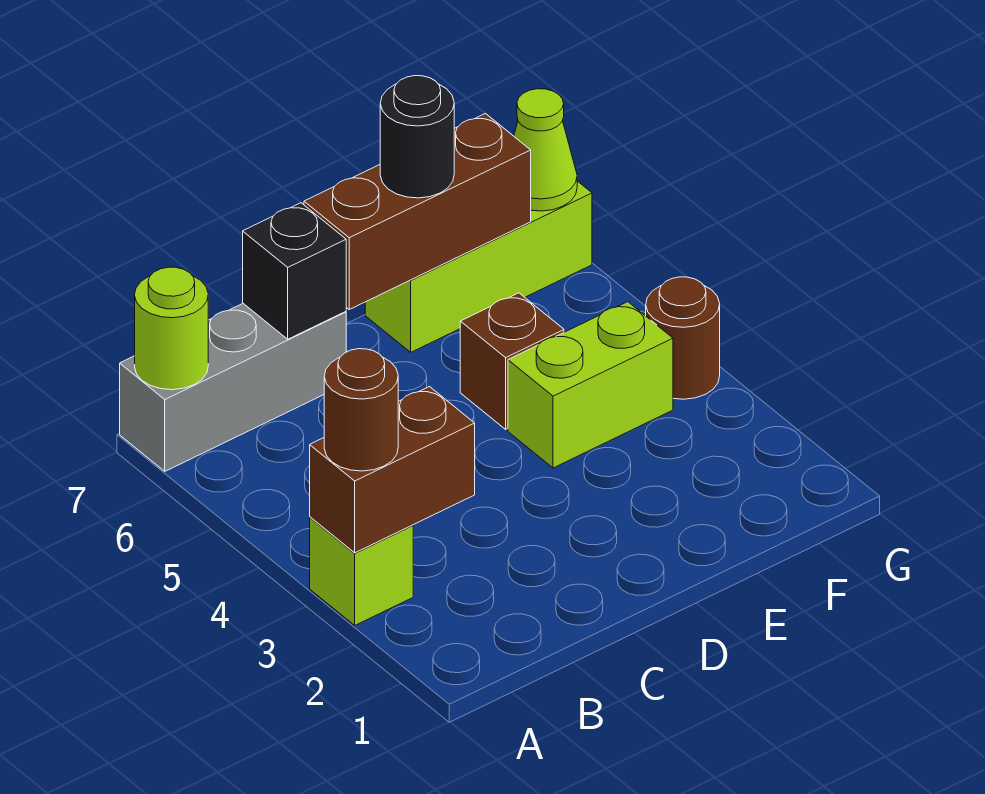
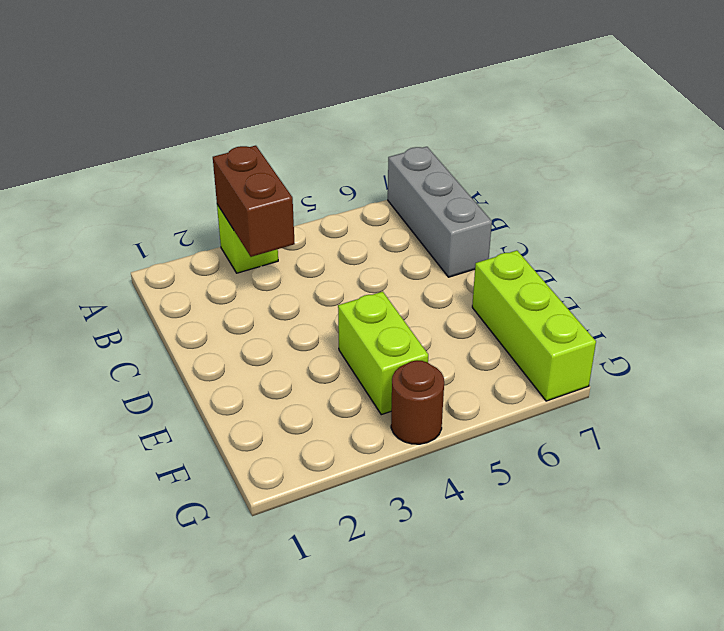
none -> brown brick E5 level 1
none -> lime round brick A7 level 2
none -> black brick C7 level 2

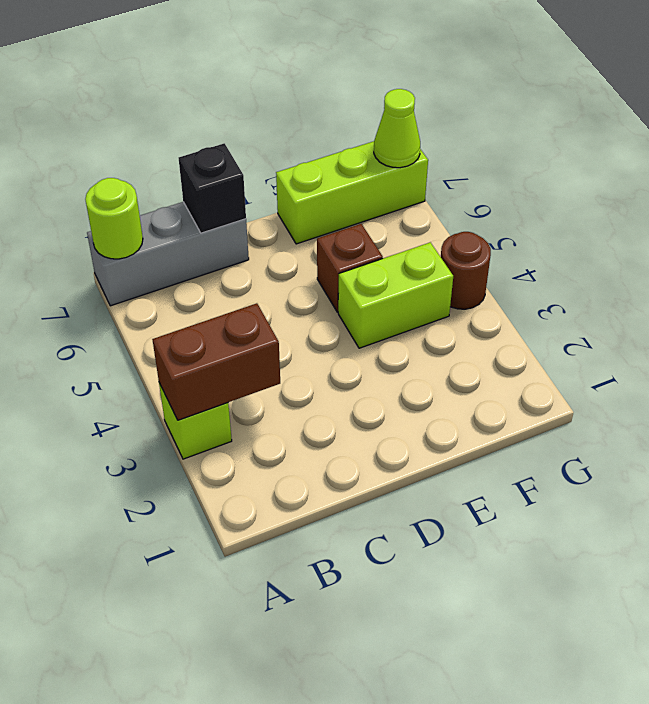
none -> brown brick D7:F7 level 2
none -> brown round brick A3 level 3
none -> black round brick E7 level 3

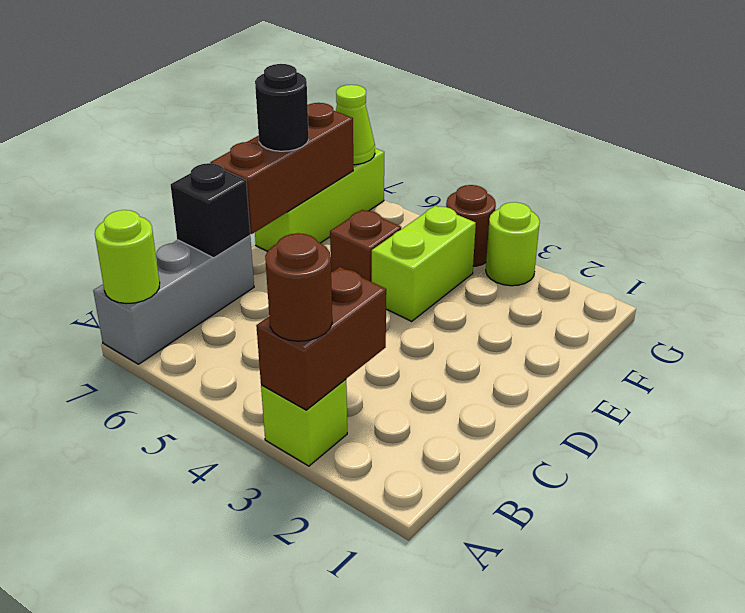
lime round brick G3 level 1 -> none

